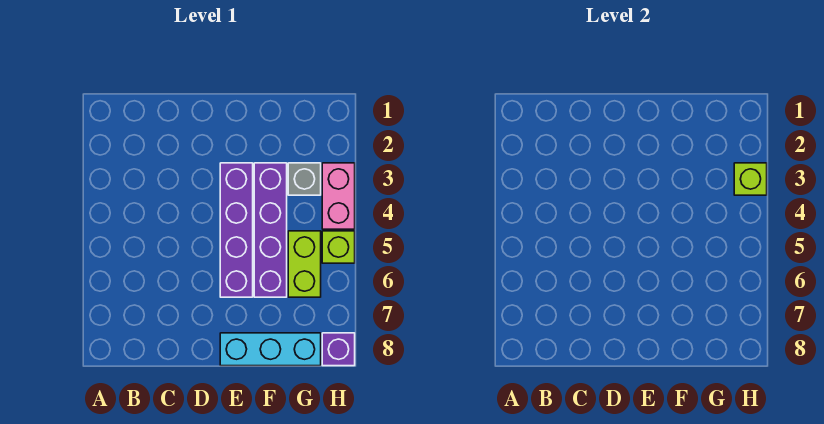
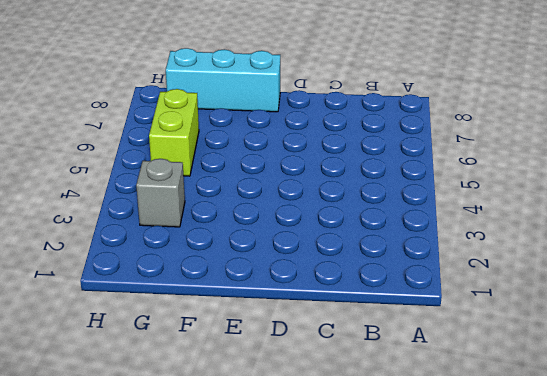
none -> purple brick E3:E6 level 1
none -> purple brick F3:F6 level 1

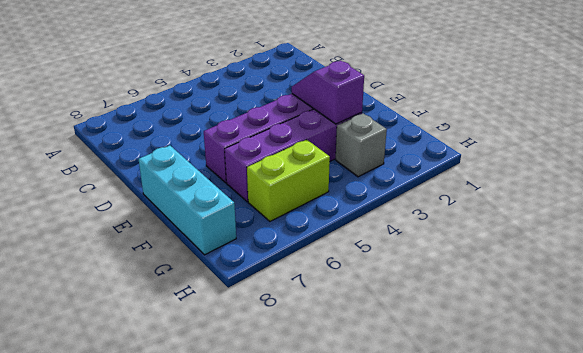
purple slope E3:F3 level 2 top F -> none
none -> pink brick H3:H4 level 1
none -> lime brick H5 level 1

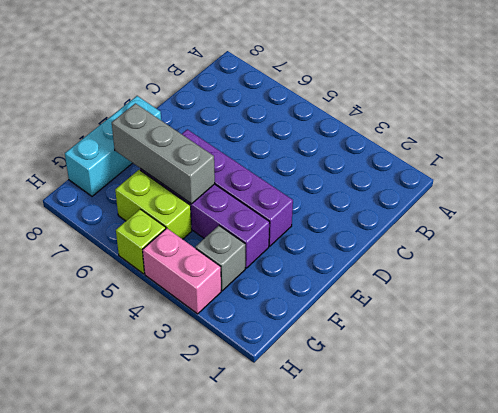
grey brick F5:F7 level 2 -> none
none -> purple brick H8 level 1
none -> lime brick H3 level 2

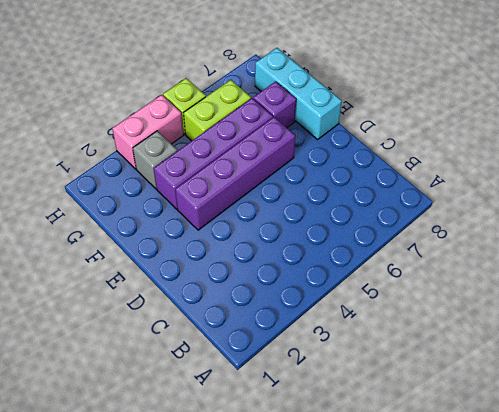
purple brick F7 level 1 -> purple brick H8 level 1
none -> lime brick H3 level 2

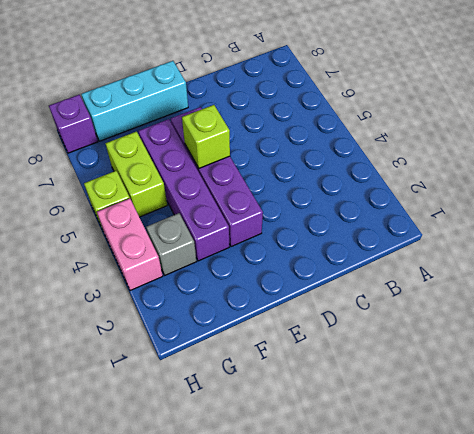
lime brick E5 level 2 -> lime brick H3 level 2

